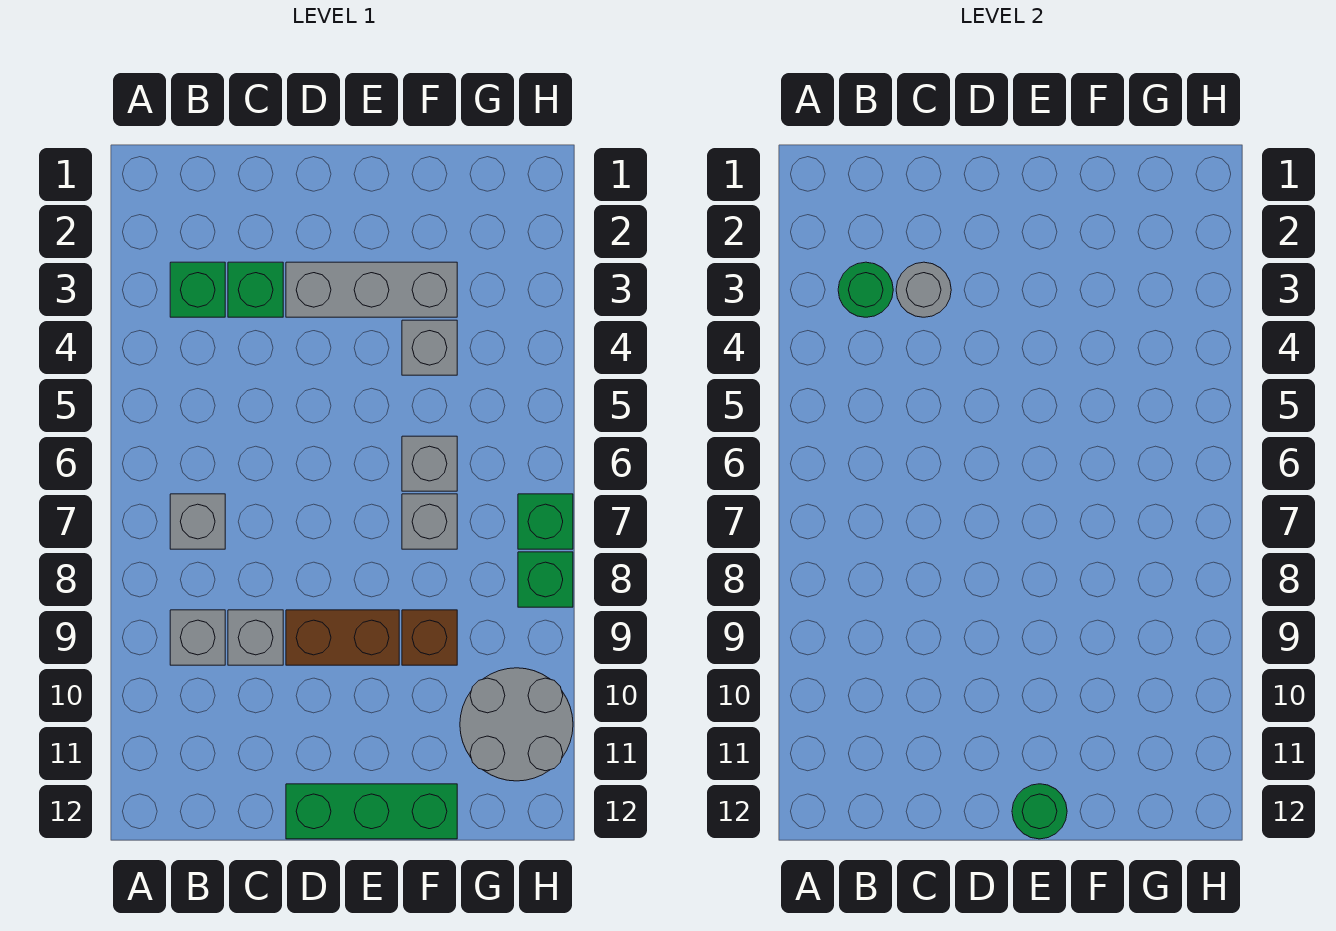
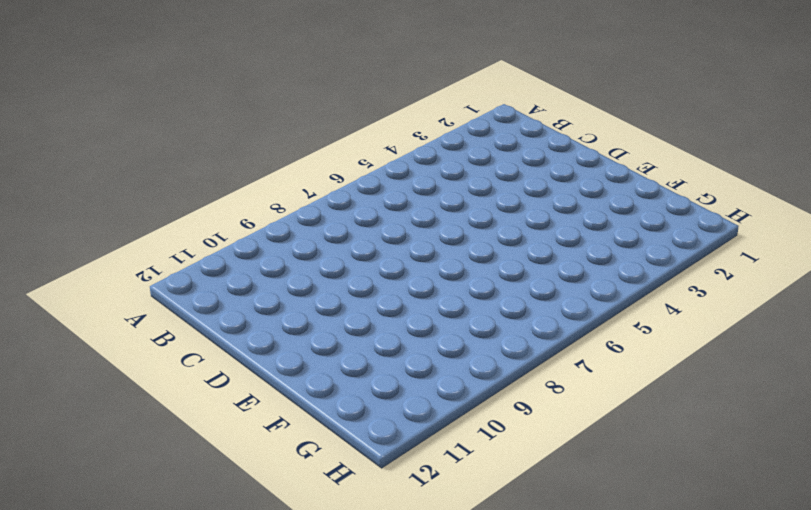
none -> green brick B3 level 1
none -> grey brick B7 level 1
none -> grey brick B9 level 1

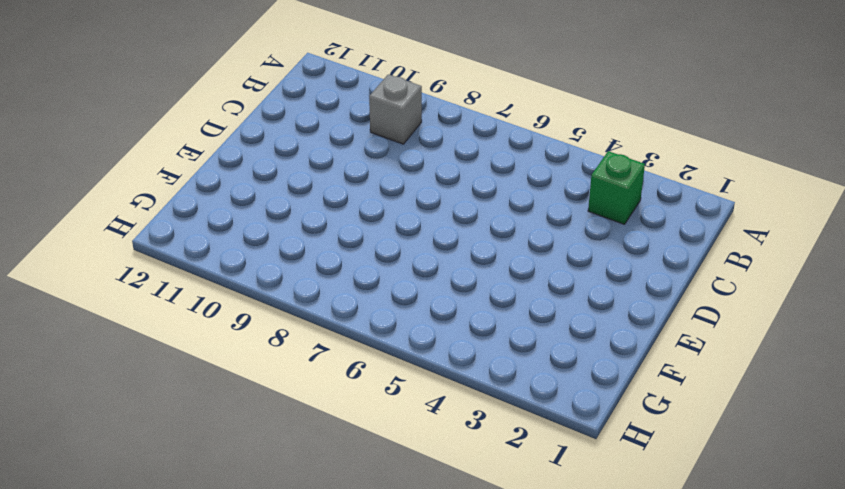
none -> grey brick B7 level 1
none -> green brick C3 level 1
none -> grey brick C9 level 1

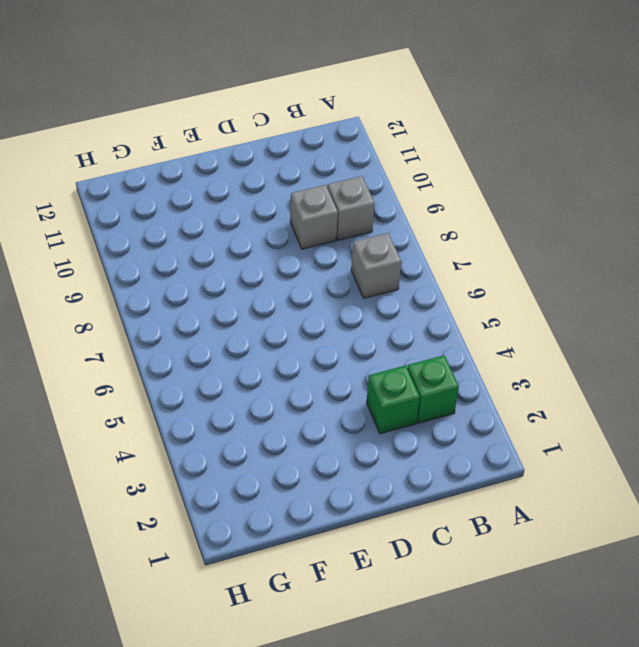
none -> grey brick D3:F3 level 1
none -> brown brick D9:E9 level 1
none -> green brick D12:F12 level 1

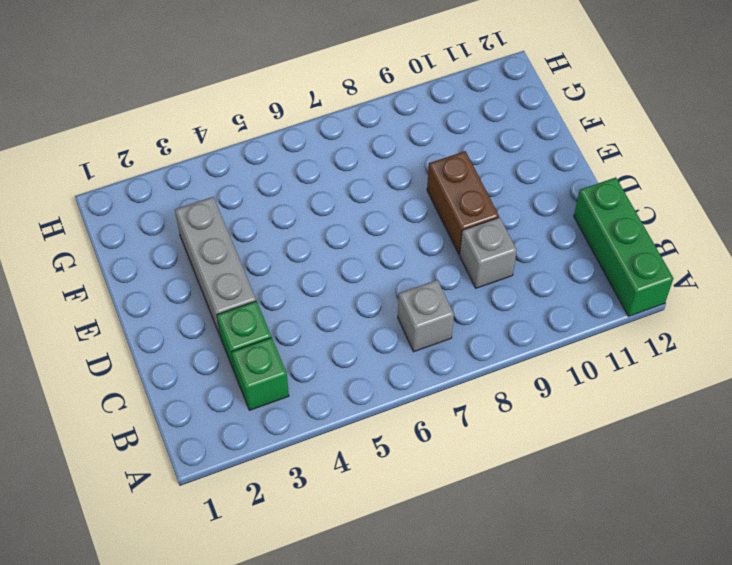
green brick A12:C12 level 1 -> green brick D12:F12 level 1
none -> grey brick B9 level 1
none -> grey brick F4 level 1
none -> grey brick F6 level 1

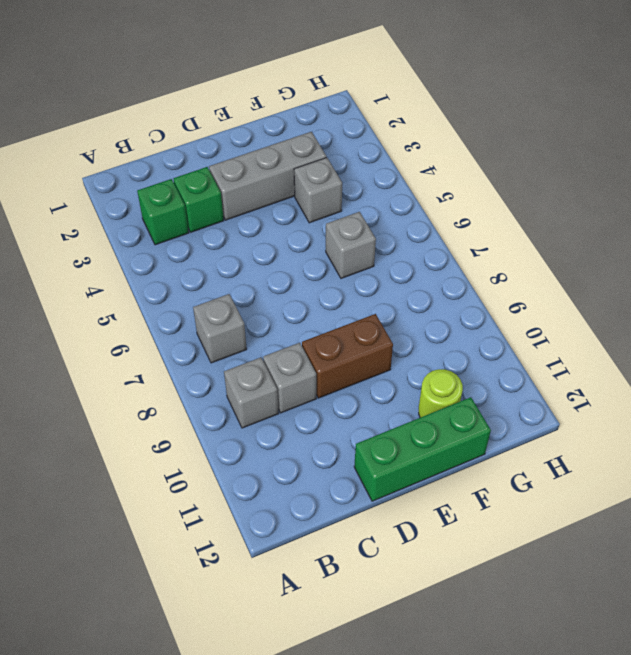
lime round brick F11 level 1 -> none
none -> grey brick F7 level 1
none -> brown brick F9 level 1
none -> grey round brick G10:H11 level 1

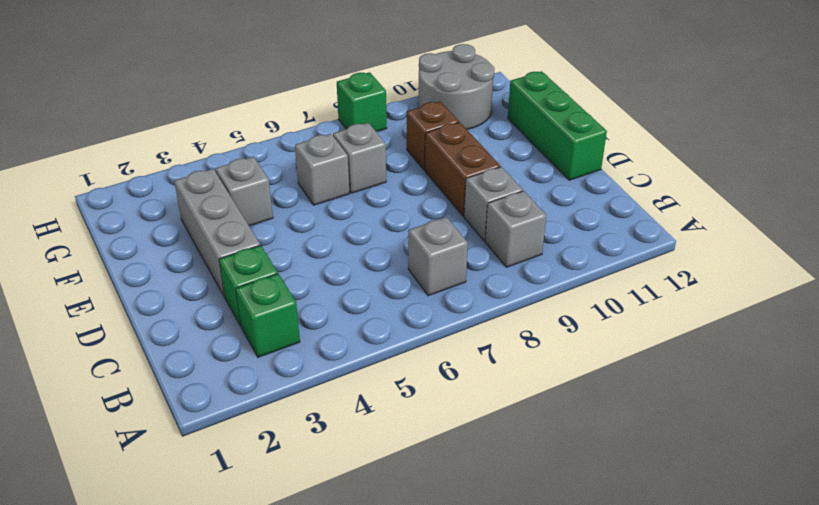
none -> green brick H7 level 1
none -> green round brick B3 level 2
none -> grey round brick C3 level 2

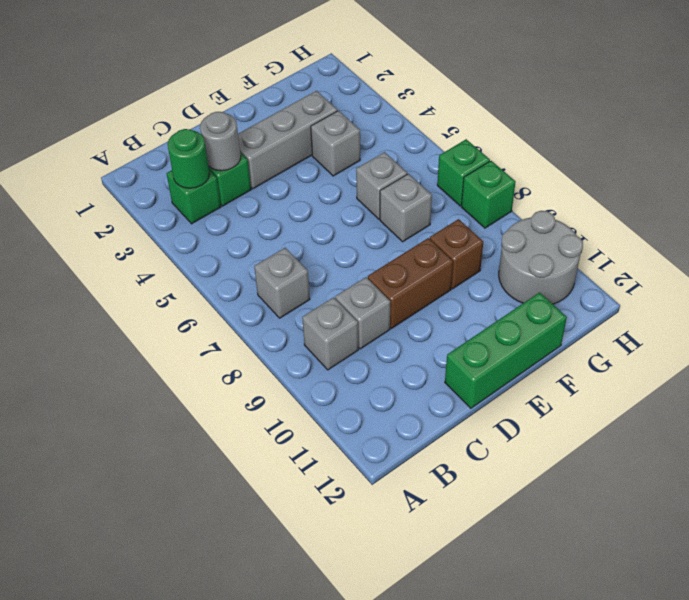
none -> green round brick E12 level 2

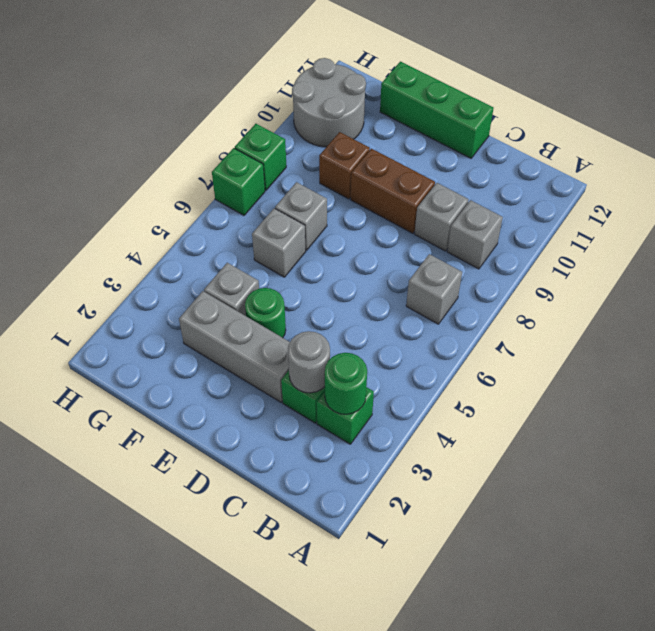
green round brick E4 level 1 -> green round brick E12 level 2

